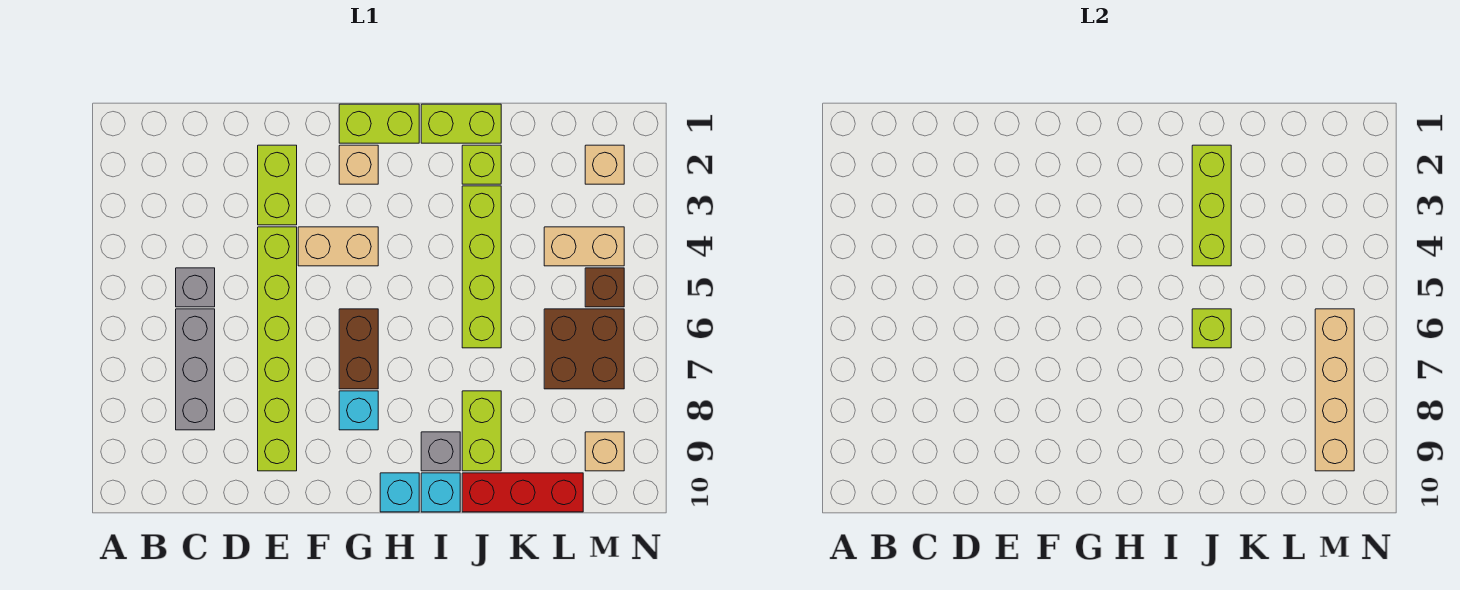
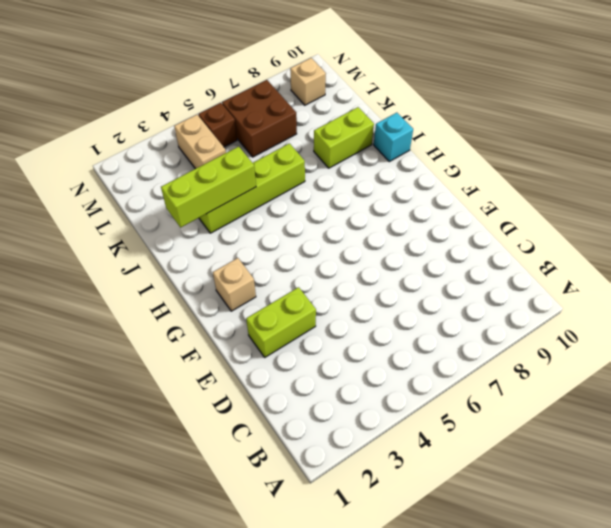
none -> grey brick C5 level 1
none -> grey brick C6:C8 level 1
none -> lime brick E4:E9 level 1

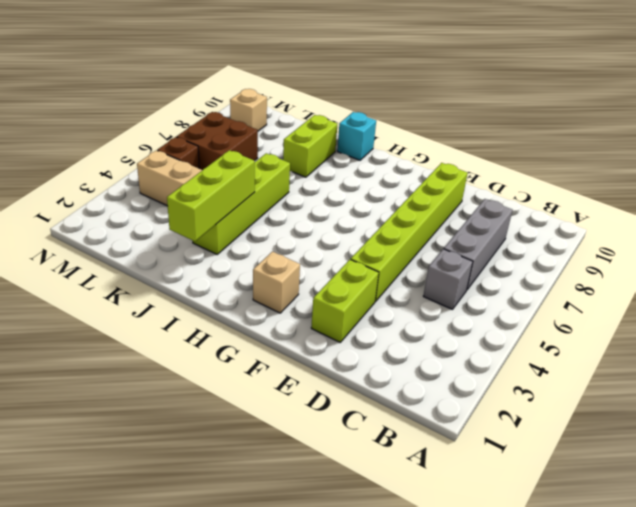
none -> tan brick F4:G4 level 1
none -> lime brick G1:H1 level 1
none -> brown brick G6:G7 level 1

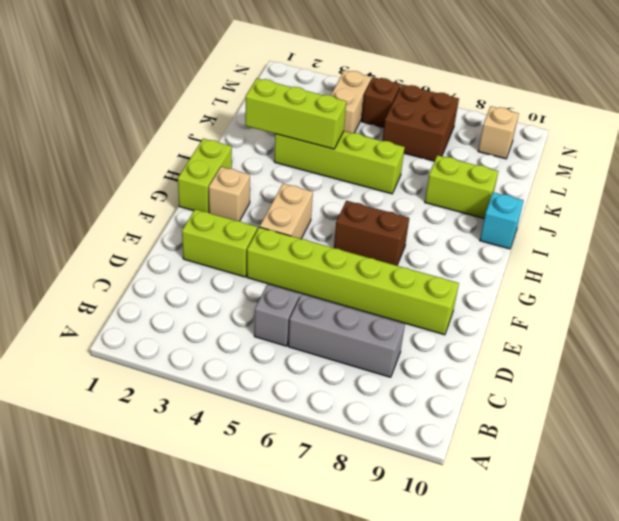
none -> cyan brick G8 level 1
none -> cyan brick H10 level 1
none -> lime brick I1:J1 level 1

